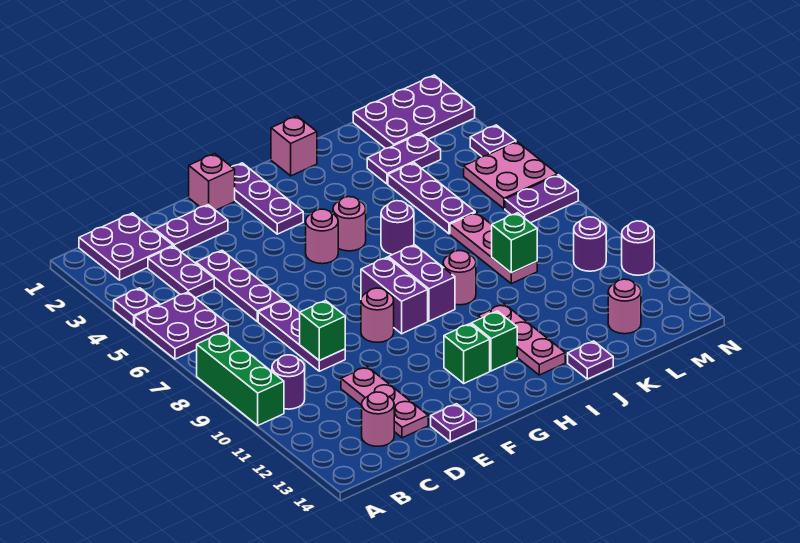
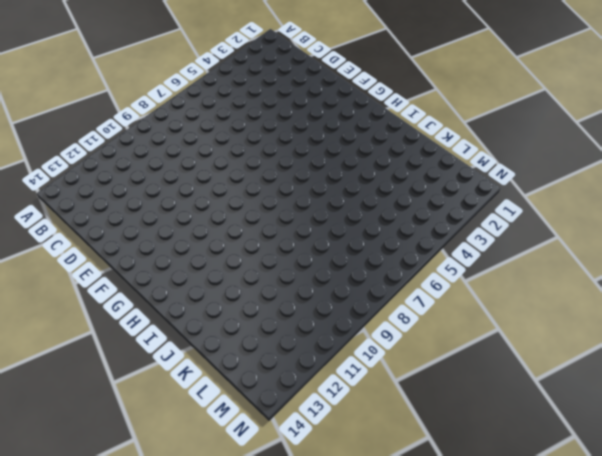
none -> purple plate A4 level 1
none -> purple plate A5:B6 level 1
none -> green brick A8:A10 level 1
none -> purple plate B1:C2 level 1

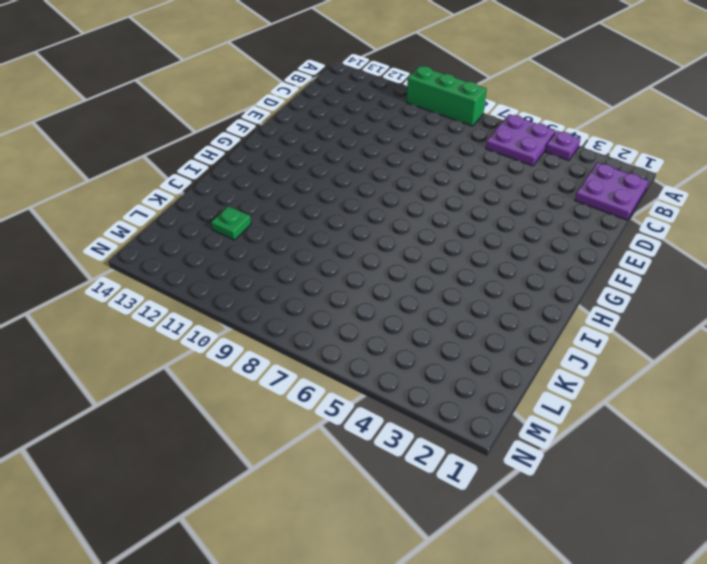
green plate K12 level 1 -> none
none -> purple round brick B10 level 1
none -> purple plate C3:C4 level 1
none -> pink round brick C13 level 1
none -> purple plate D2:E2 level 1

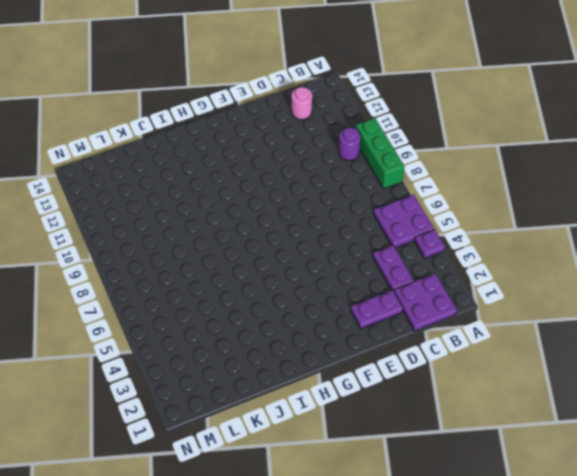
none -> purple plate D4:D6 level 1
none -> purple plate D7:D9 level 1
none -> pink plate D11:D13 level 1
none -> purple plate E14 level 1

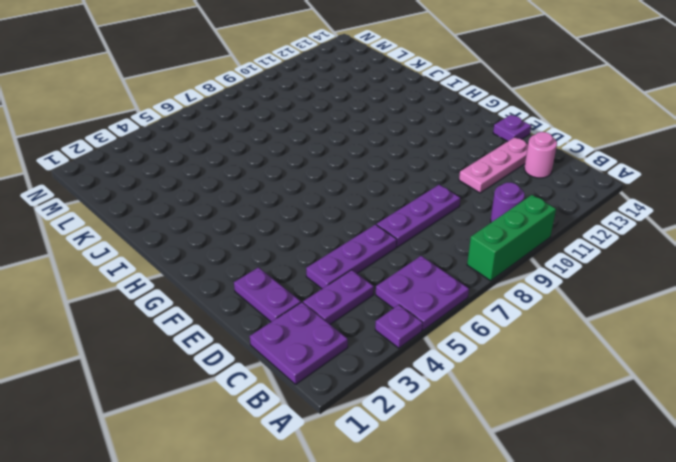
none -> pink brick F1 level 1
none -> pink round brick F9 level 1
none -> purple plate G1:G3 level 1
none -> pink round brick G5 level 1

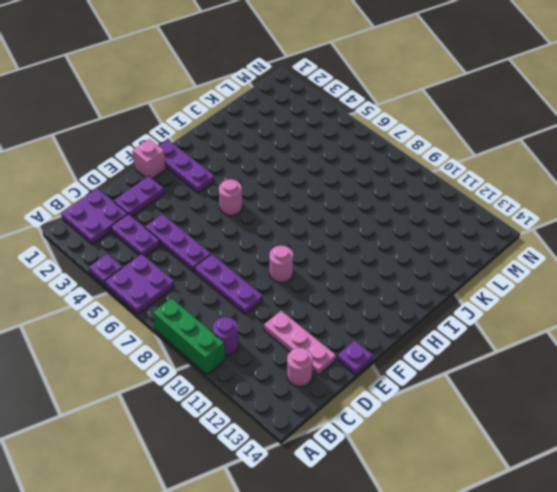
none -> purple brick G8:G9 level 1
none -> green brick G12 level 1
none -> pink round brick H5 level 1
none -> purple brick H8:H9 level 1

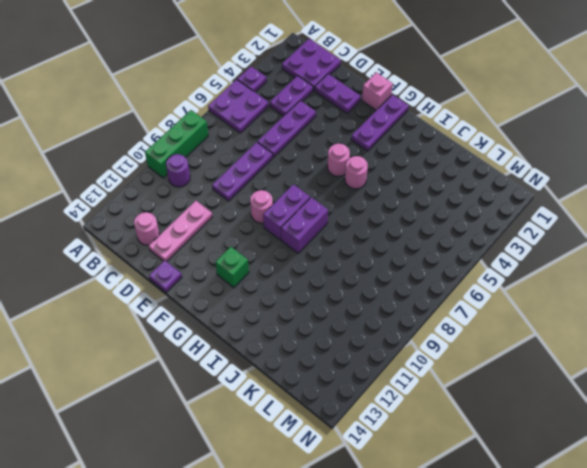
none -> green brick H12 level 1
none -> pink brick I1 level 1
none -> purple round brick I6 level 1
none -> pink round brick I9 level 1

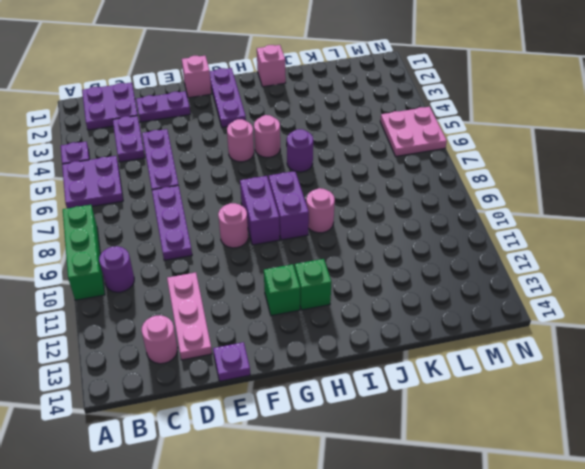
none -> pink plate I11:I13 level 1
none -> purple plate J14 level 1
none -> purple plate K3:L3 level 1
none -> purple plate K4:K6 level 1

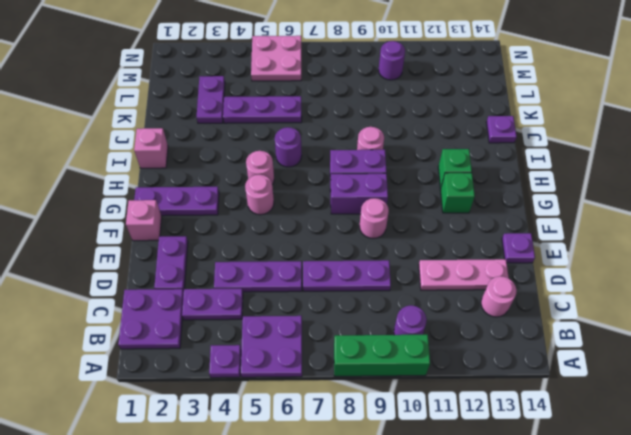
none -> pink plate I11:I13 level 1
none -> pink plate K7:K9 level 1
none -> purple plate L1:N2 level 1
none -> pink round brick L13 level 1

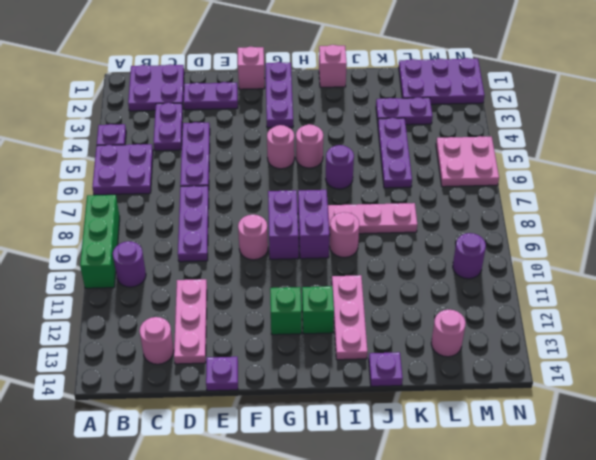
pink plate I8:K8 level 1 -> pink plate K7:K9 level 1
none -> purple plate M7:N7 level 1
none -> purple plate N4 level 1
none -> purple round brick N11 level 1
none -> green brick D9 level 2

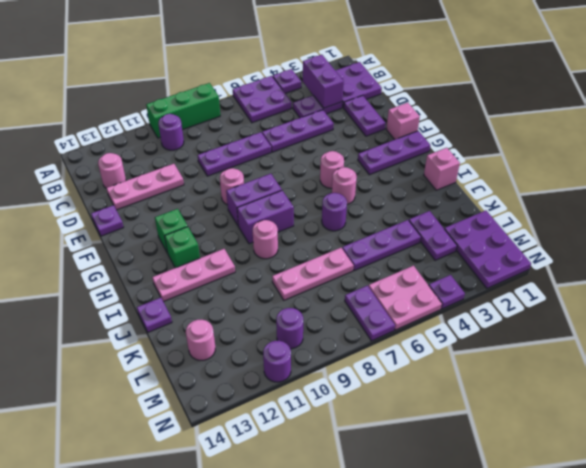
purple brick B3:C3 level 2 -> none
none -> green brick D9 level 2
none -> green brick K9 level 2

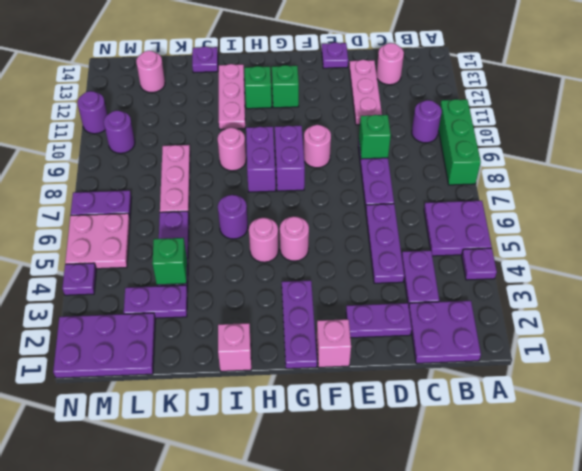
green brick K4 level 2 -> green brick K9 level 2

